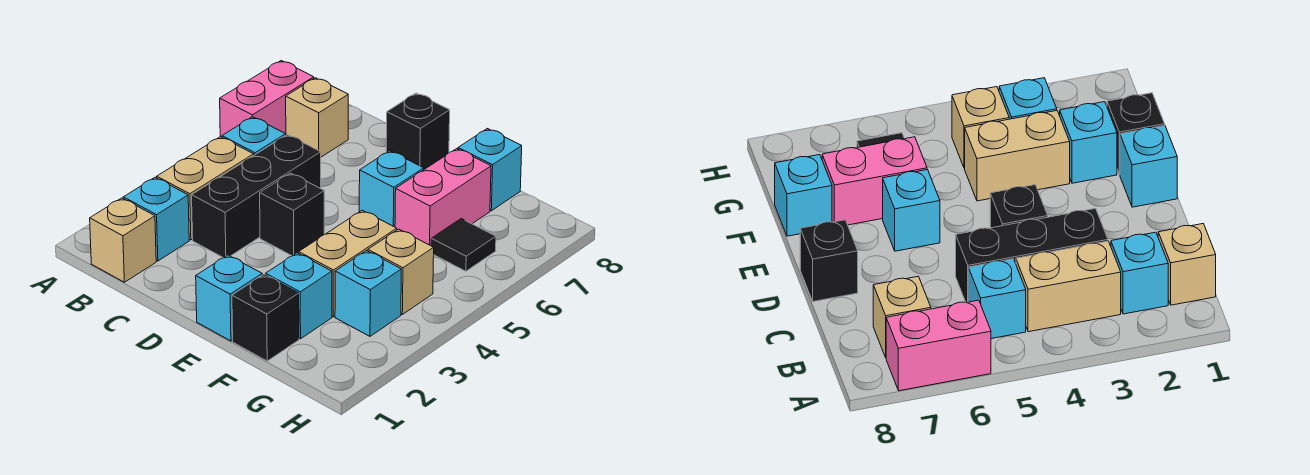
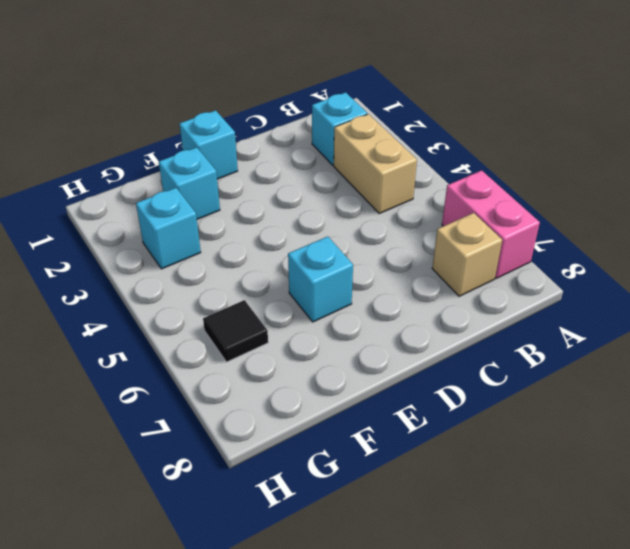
none -> tan brick B1 level 1
none -> cyan brick B5 level 1
none -> black brick C3:C5 level 1

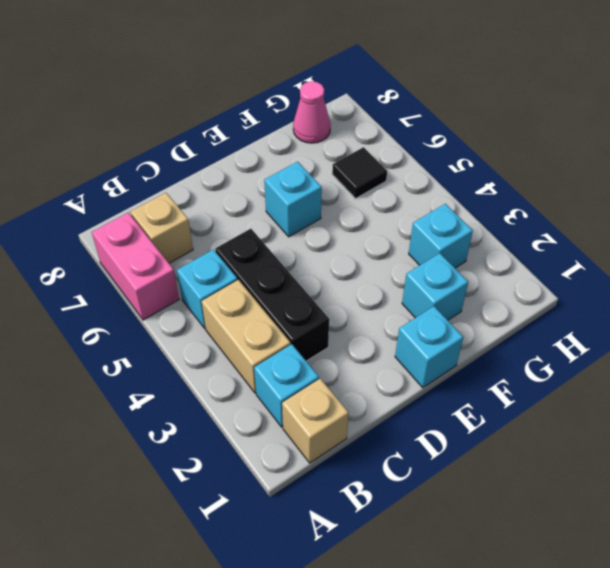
pink cone G8 level 1 -> none
none -> black brick D4 level 1
none -> black brick D8 level 1
none -> black brick F1 level 1

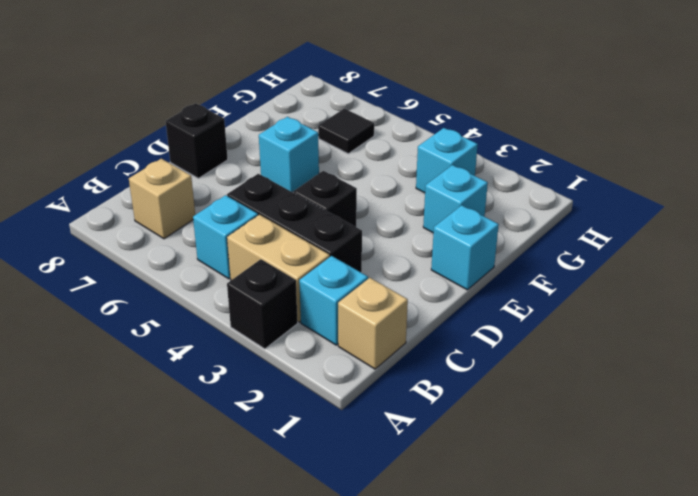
black brick A3 level 1 -> black brick F1 level 1
none -> pink brick A6:A7 level 1
none -> tan brick F3:F4 level 1
none -> pink brick F6:F7 level 1

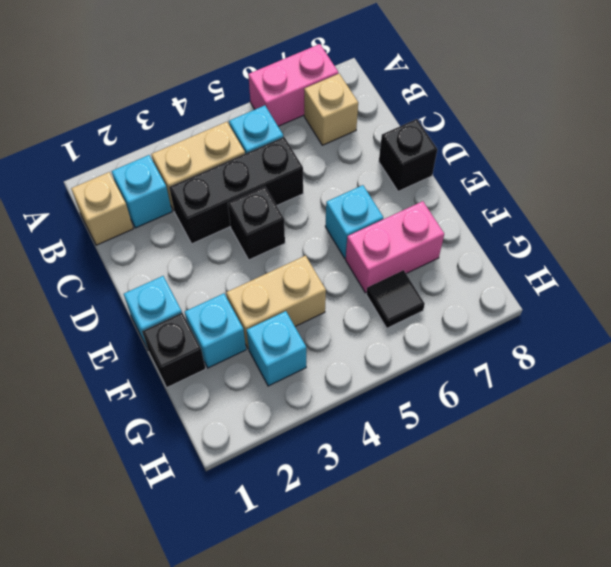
none -> cyan brick F8 level 1
none -> tan brick G4 level 1

